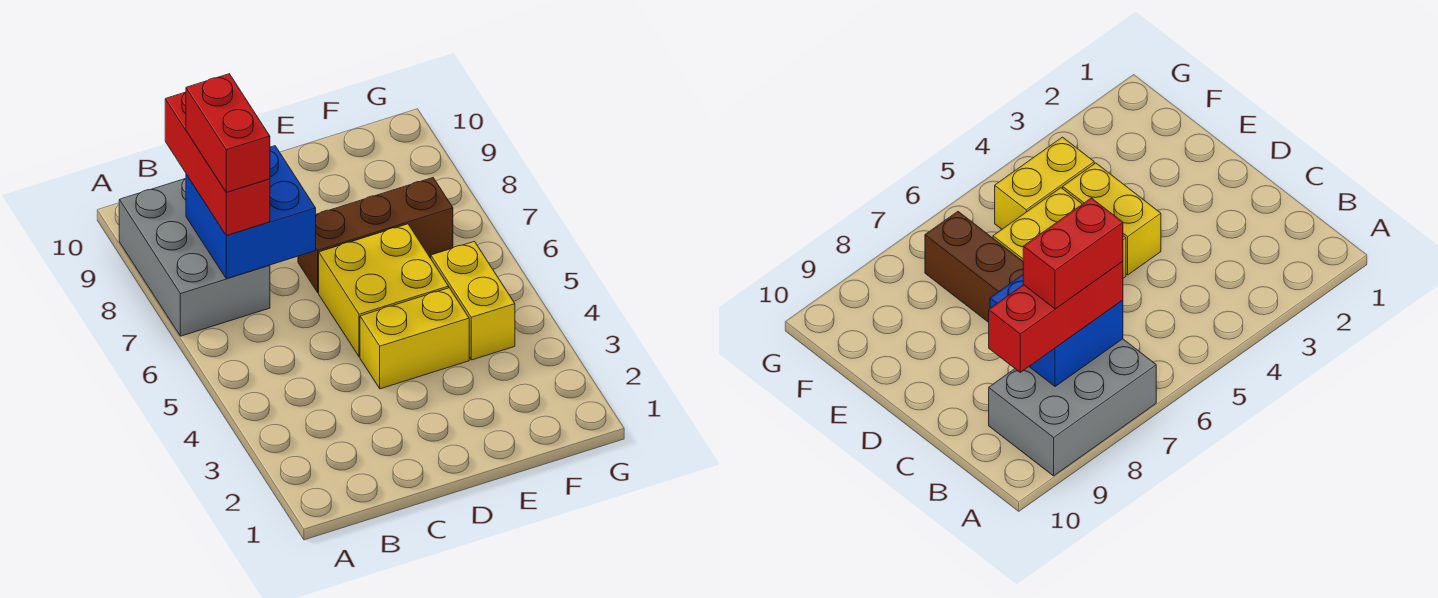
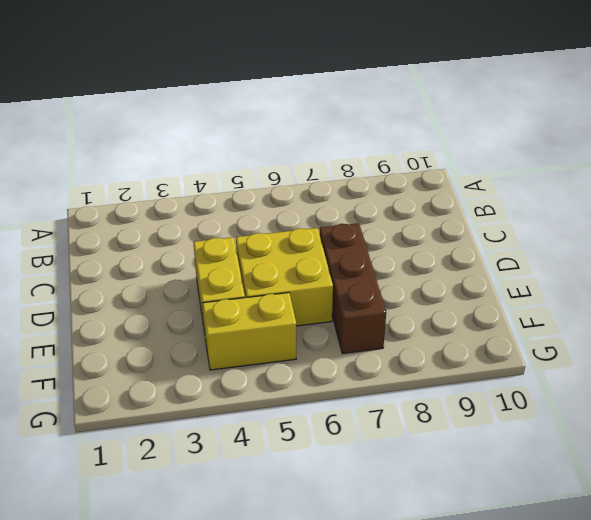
none -> grey brick A7:B9 level 1
none -> blue brick B7:C8 level 2

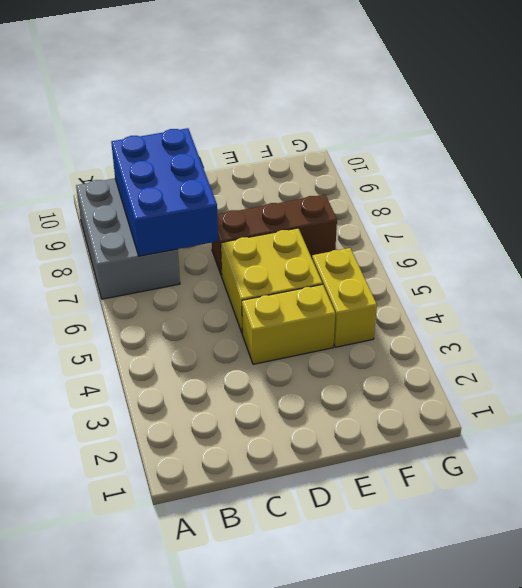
blue brick B7:C9 level 2 -> blue brick B7:C8 level 2
none -> red brick B7:B9 level 3
none -> red brick B7:B8 level 4

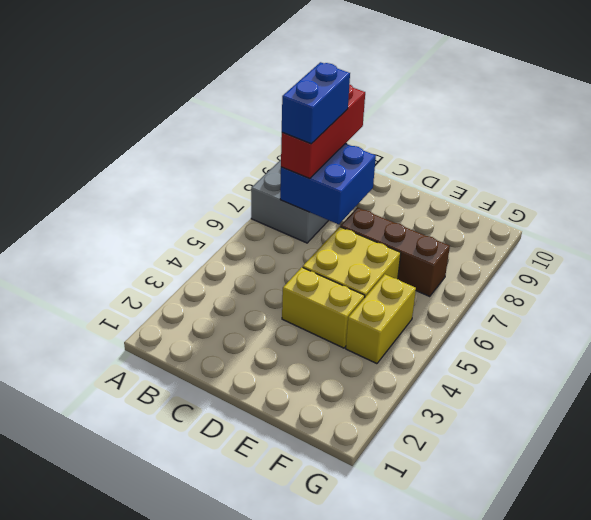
blue brick B7:B8 level 4 -> red brick B7:B8 level 4

